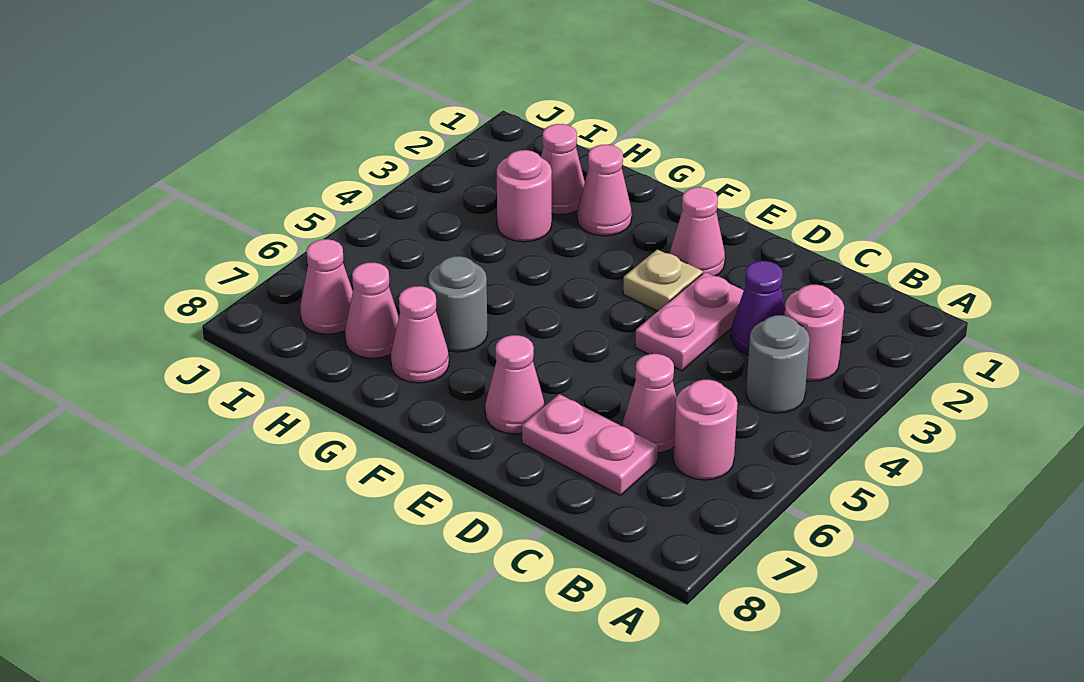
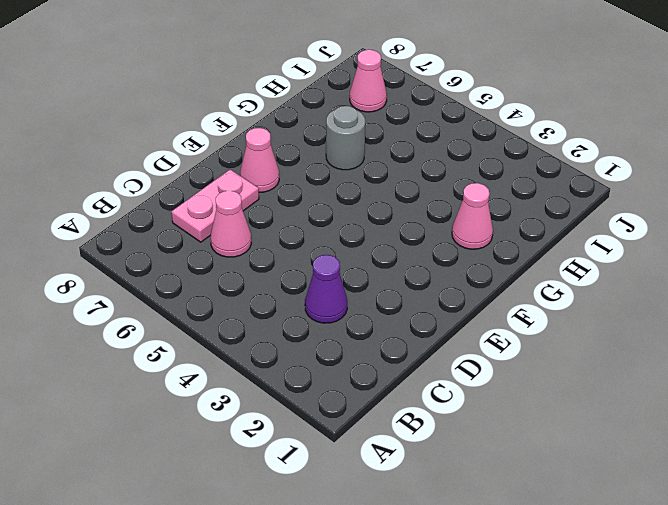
none -> pink round brick B3 level 1
none -> grey round brick B4 level 1
none -> pink round brick B6 level 1

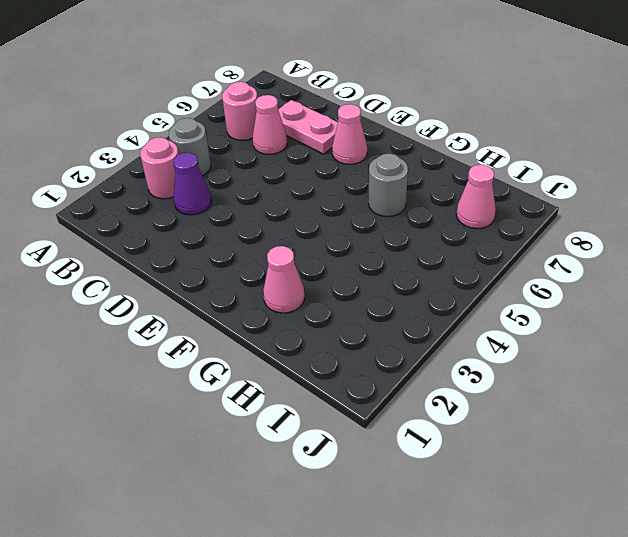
none -> pink plate D3:D4 level 1
none -> pink cone E2 level 1
none -> tan plate E3 level 1

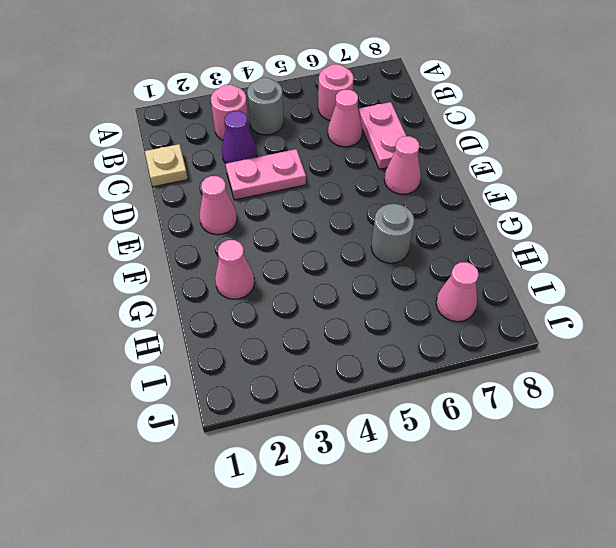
tan plate C1 level 1 -> tan plate E3 level 1
none -> pink cone G7 level 1
none -> pink cone H2 level 1
none -> pink round brick H3 level 1

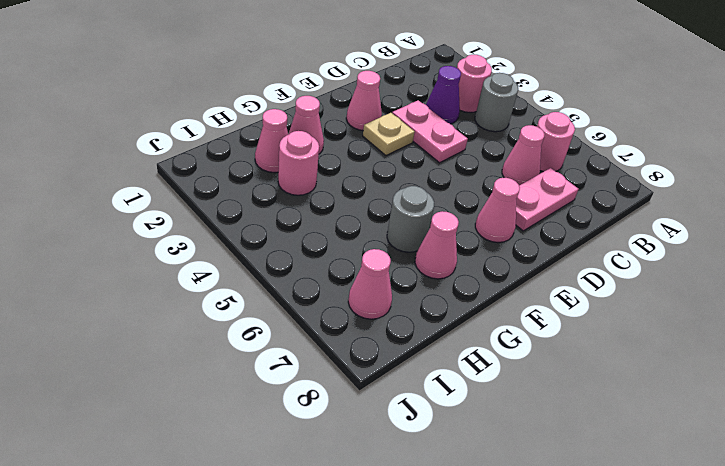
none -> pink cone H7 level 1

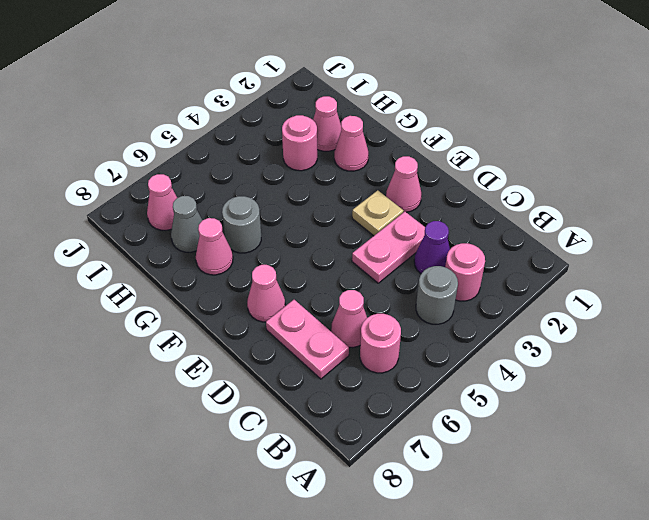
grey cone H7 level 1 -> pink cone H7 level 1

